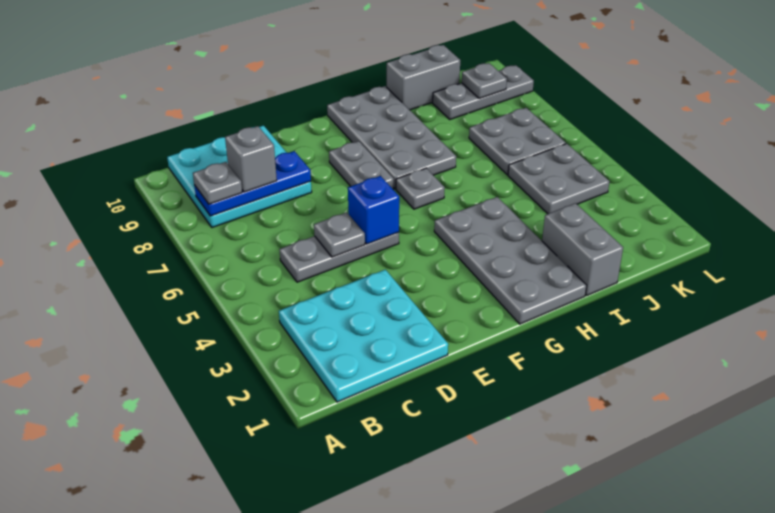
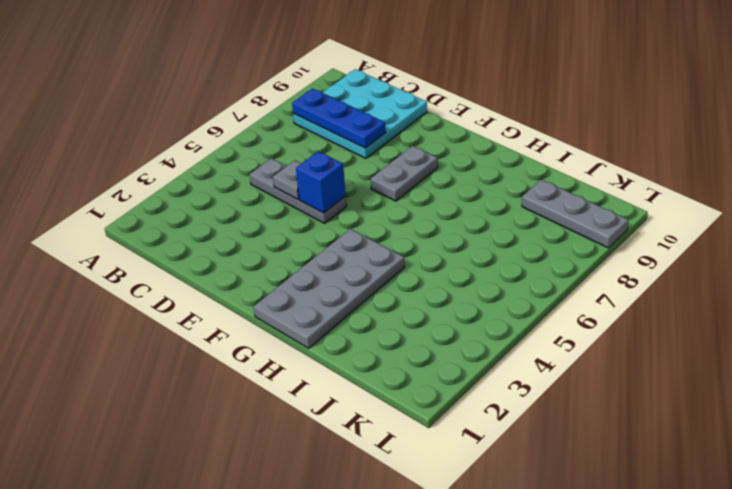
none -> cyan plate B1:D3 level 1
none -> grey plate G6 level 1
none -> grey plate G7:H10 level 1

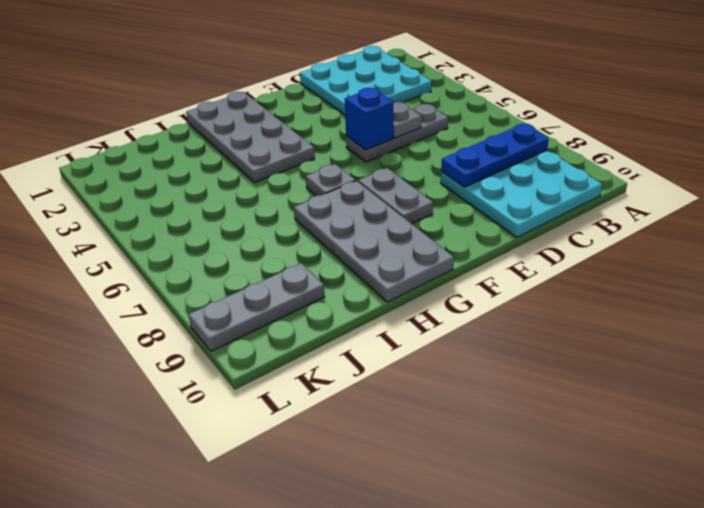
none -> grey brick I1:I2 level 1
none -> grey brick I10:J10 level 1
none -> grey plate J4:K5 level 1

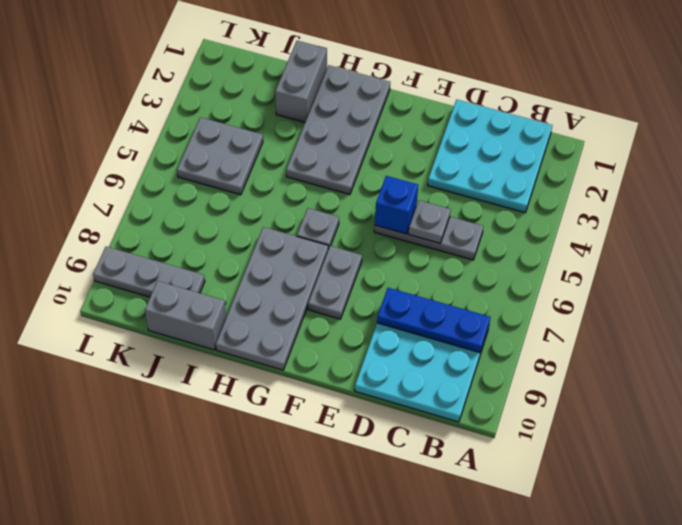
none -> grey plate J6:K7 level 1
none -> grey plate K9 level 2
none -> grey plate B8 level 3

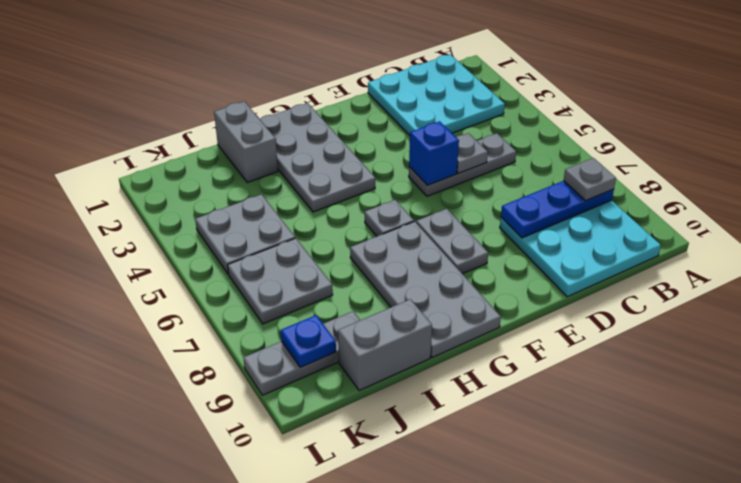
blue plate K9 level 2 -> grey plate K9 level 2
none -> grey brick C8 level 3

